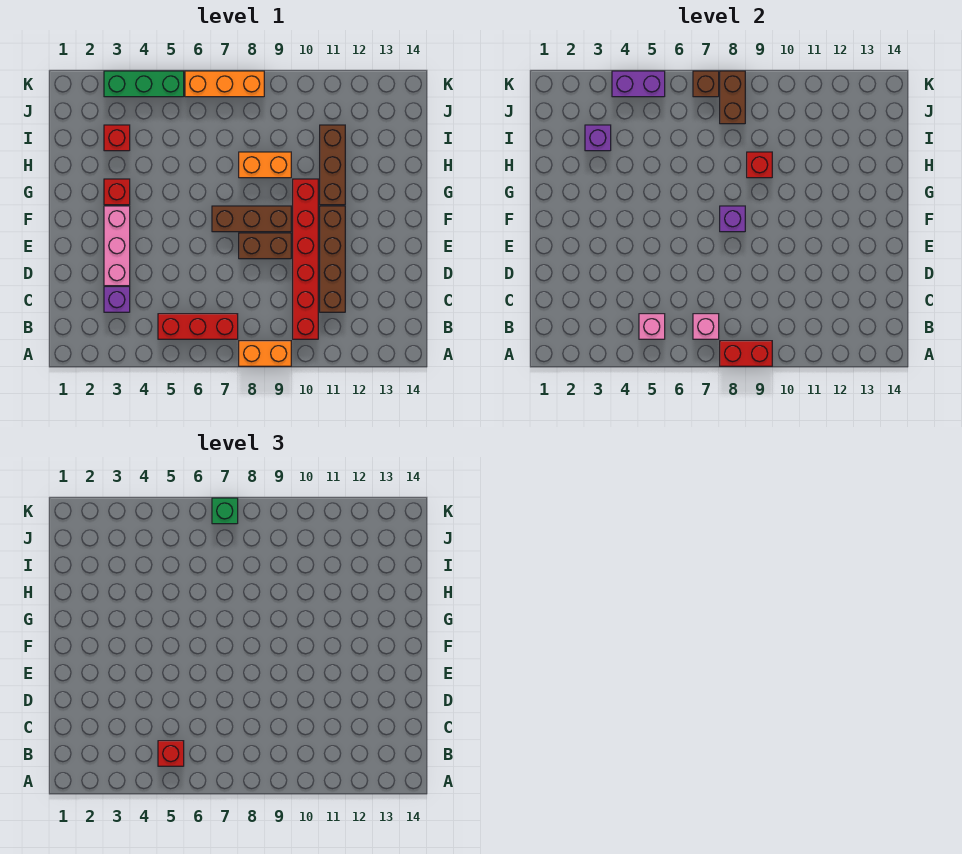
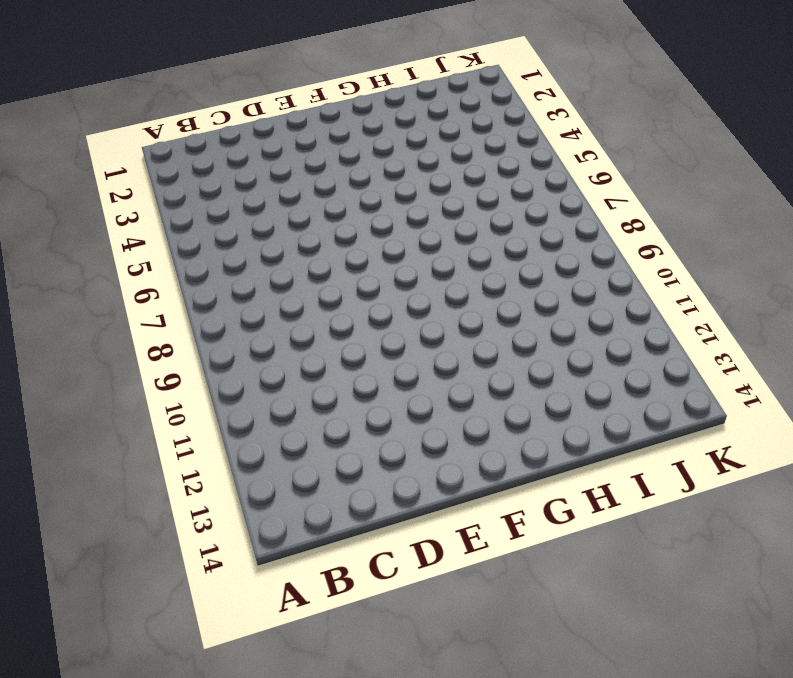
none -> orange brick A8:A9 level 1
none -> red brick B5:B7 level 1
none -> red brick B10:G10 level 1

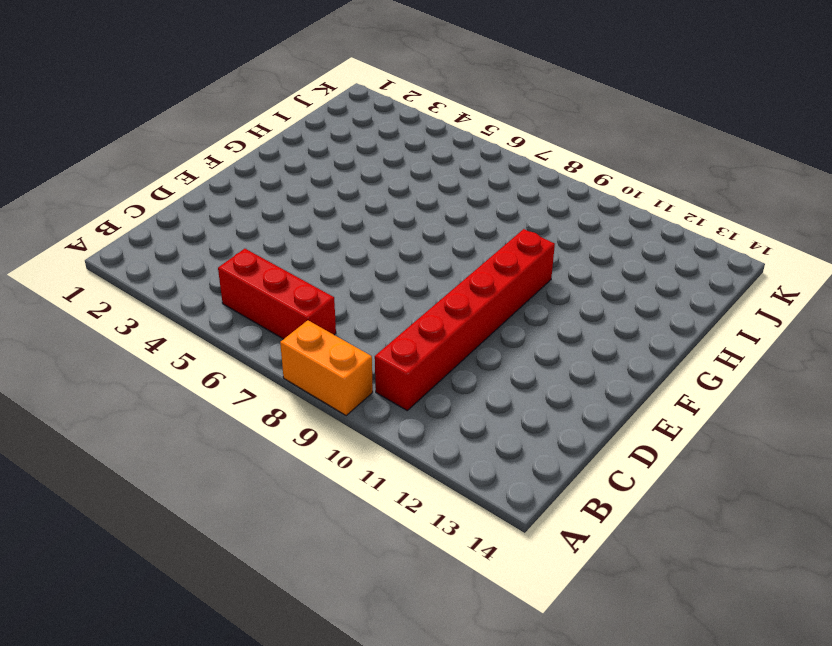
none -> purple brick C3 level 1
none -> brown brick C11:F11 level 1
none -> pink brick D3:F3 level 1

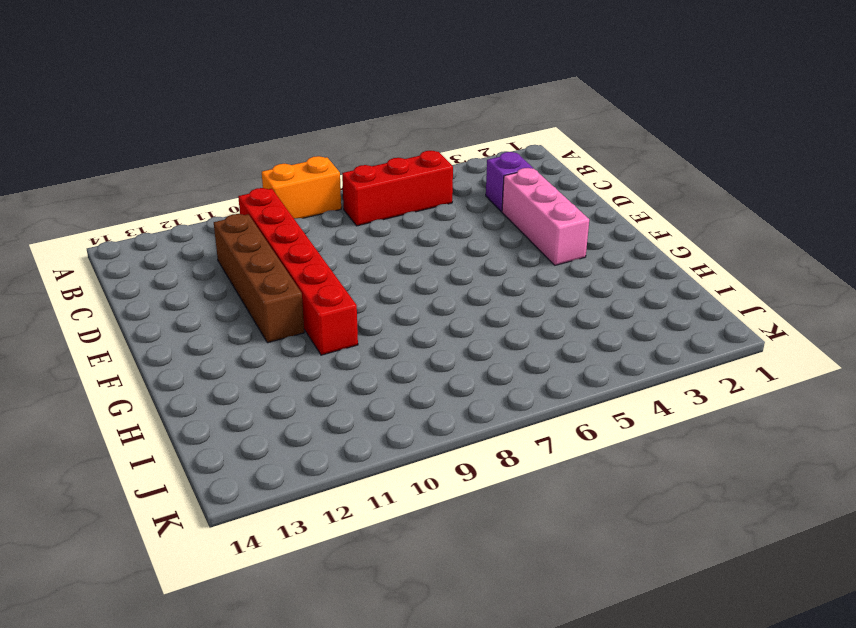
none -> brown brick E8:E9 level 1
none -> brown brick F7:F9 level 1
none -> red brick G3 level 1

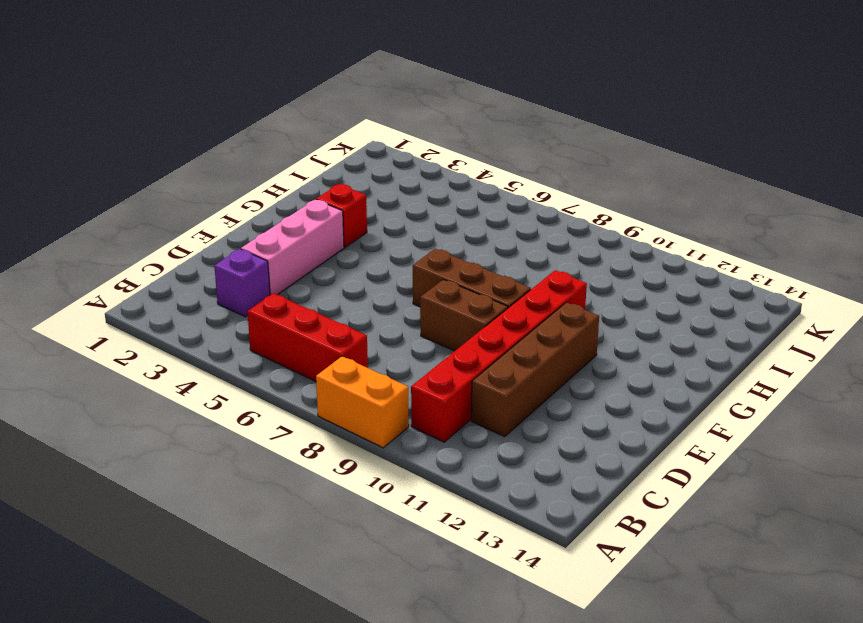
none -> brown brick G11:I11 level 1
none -> orange brick H8:H9 level 1
none -> red brick I3 level 1

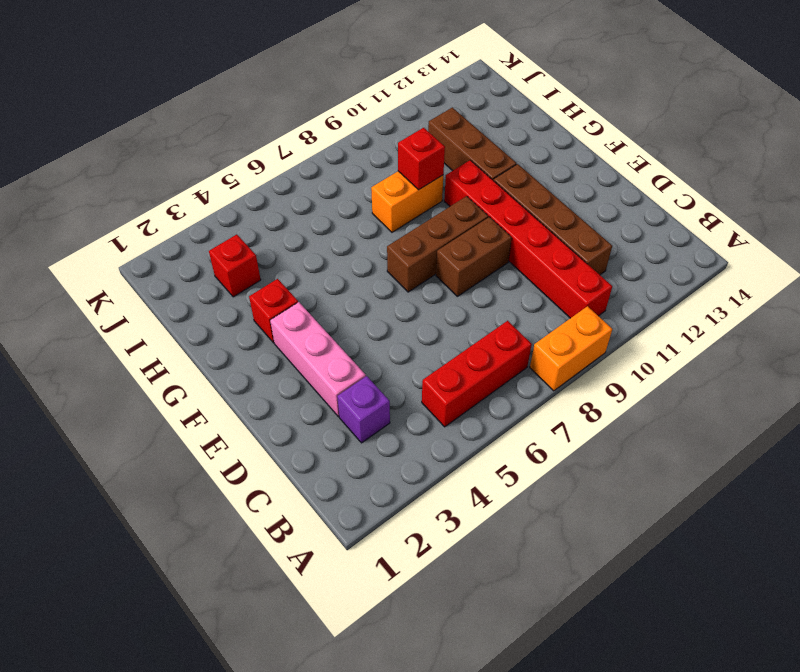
none -> green brick K3:K5 level 1
none -> orange brick K6:K8 level 1
none -> red brick A8:A9 level 2

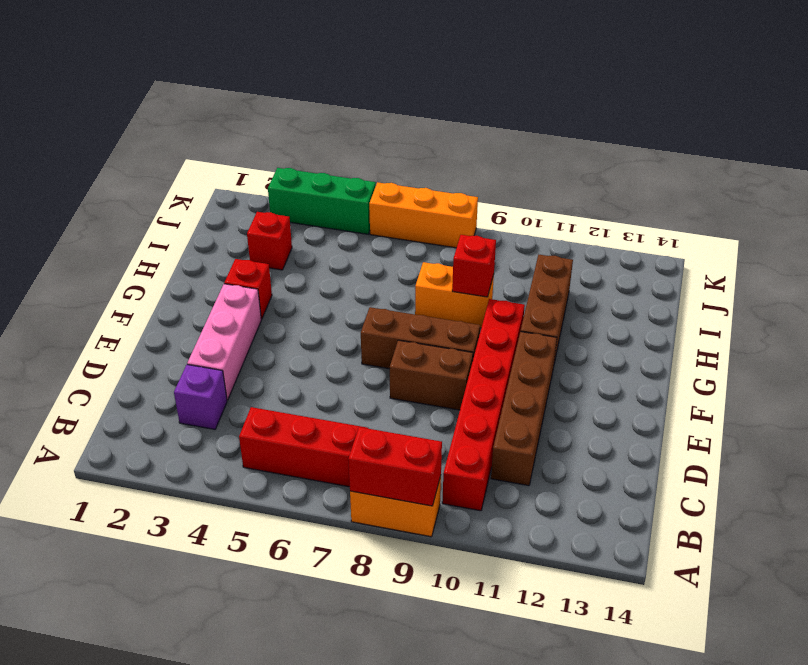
none -> pink brick B5 level 2
none -> pink brick B7 level 2
none -> purple brick F8 level 2

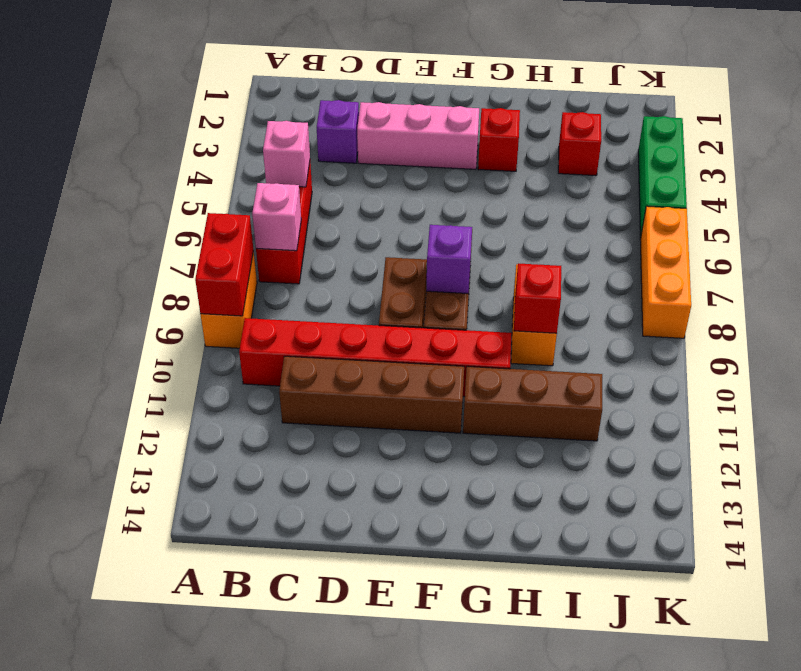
none -> purple brick I3 level 2
none -> brown brick J8:K8 level 2
none -> purple brick K4:K5 level 2

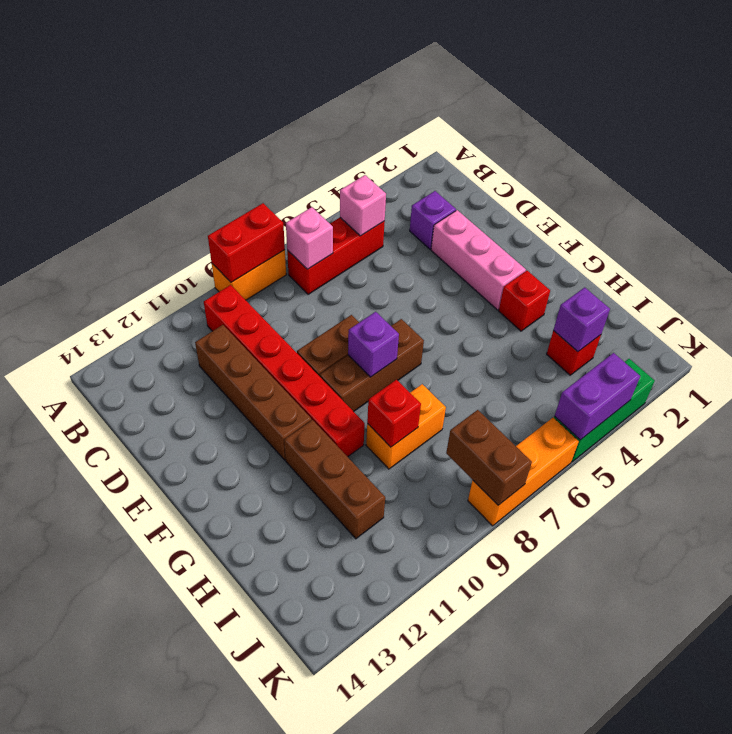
none -> brown brick K7 level 2
none -> red brick B5 level 3
none -> green brick K7 level 3

